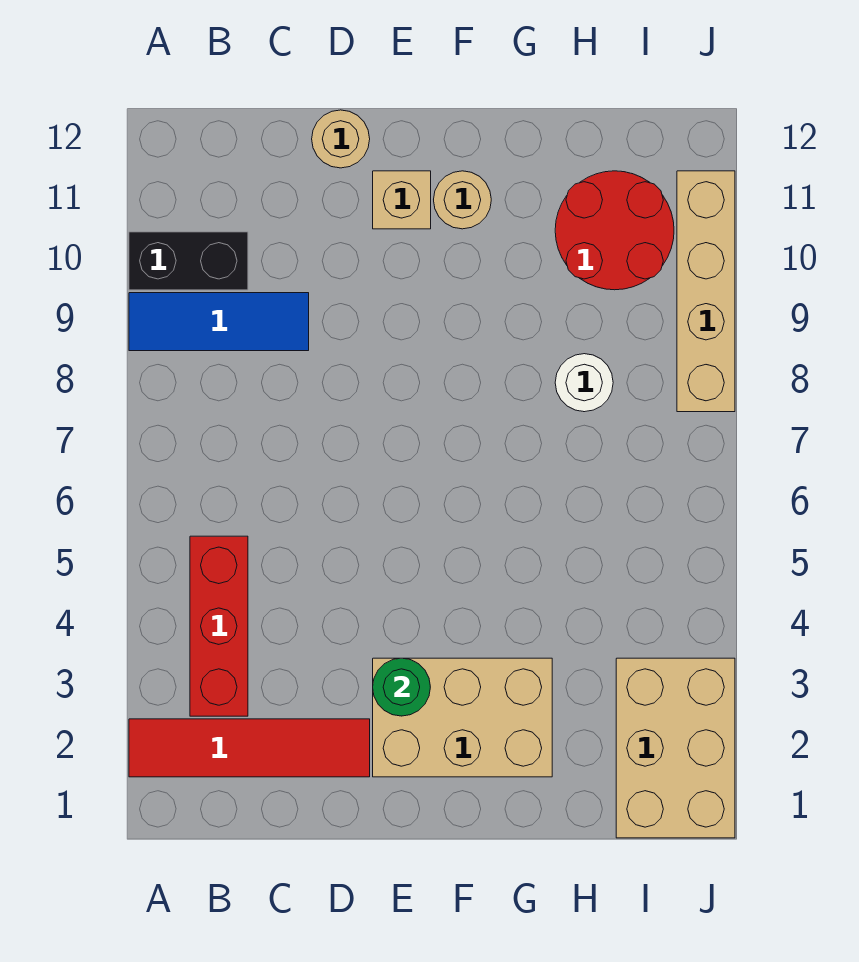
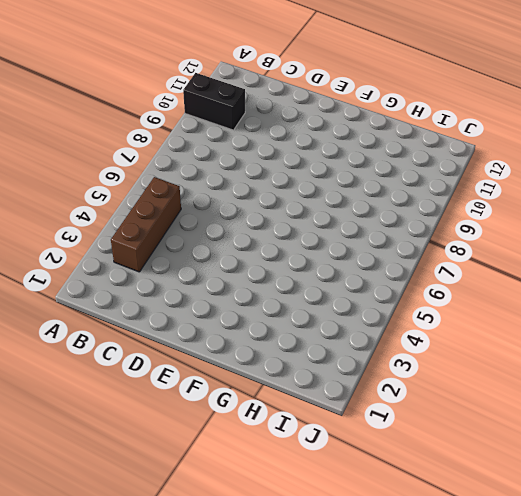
brown brick B3:B5 level 1 -> red brick B3:B5 level 1
none -> red tile A2:D2 level 1
none -> blue tile A9:C9 level 1
none -> tan round brick D12 level 1

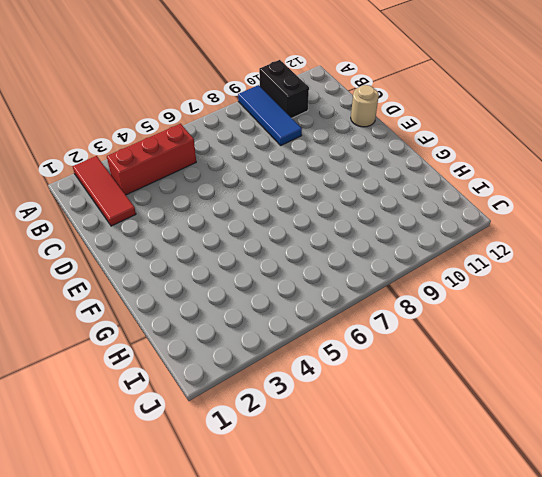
red tile A2:C2 level 1 -> red tile A2:D2 level 1
none -> tan brick E2:G3 level 1
none -> tan brick E11 level 1
none -> tan round brick F11 level 1

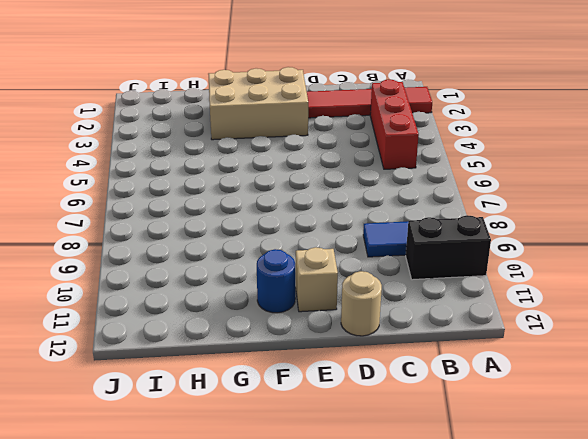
blue round brick F11 level 1 -> tan round brick F11 level 1
none -> white round brick H8 level 1
none -> red round brick H10:I11 level 1
none -> tan brick I1:J3 level 1

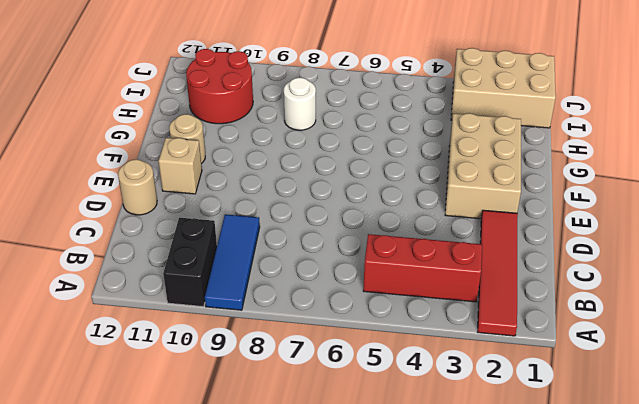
none -> tan brick J8:J11 level 1
none -> green round brick E3 level 2

